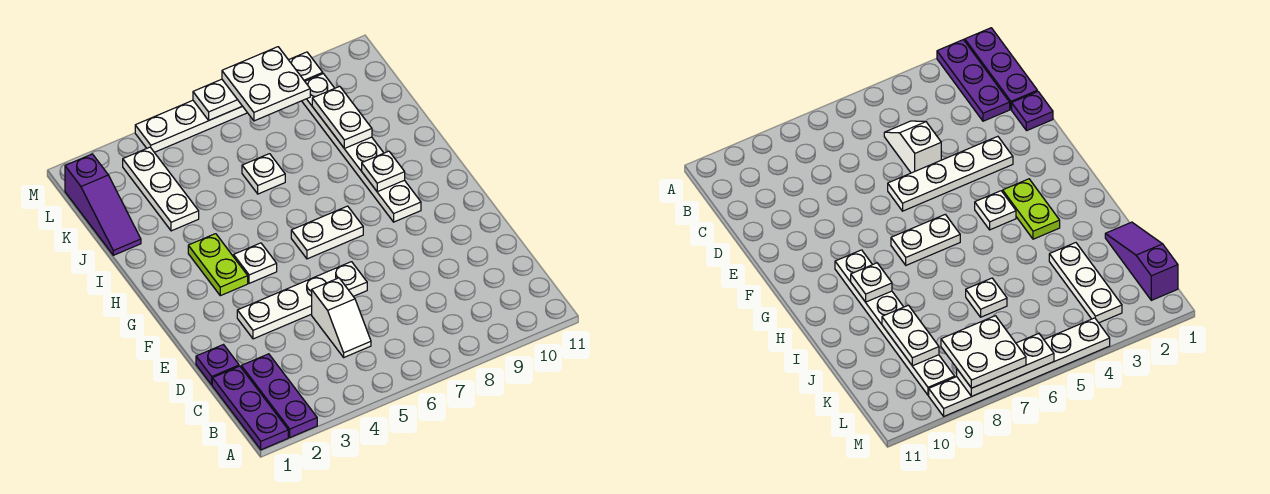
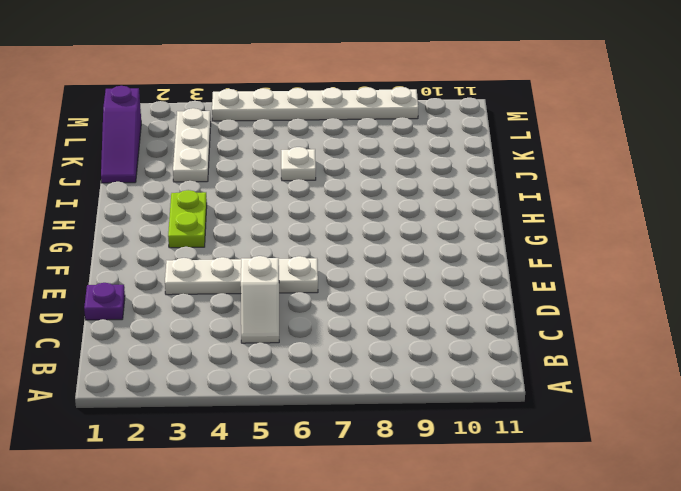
none -> purple plate A1:C1 level 1
none -> purple plate A2:C2 level 1
none -> white plate G4 level 1

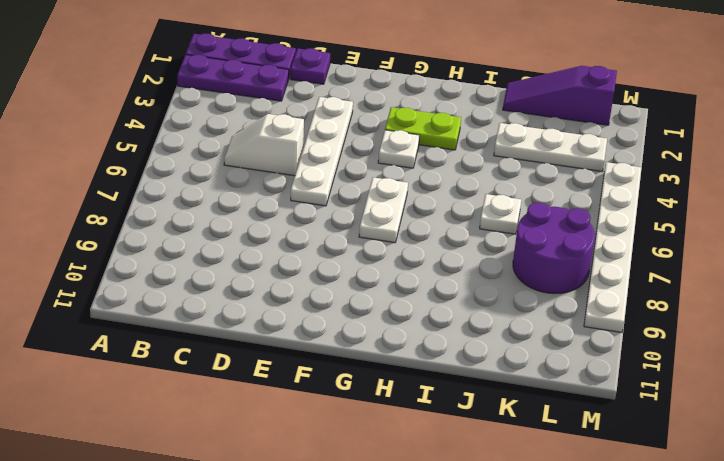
purple round brick K7:L8 level 1 -> none
none -> white plate G9:L9 level 1
none -> white plate H9 level 2
none -> white plate J9:K9 level 2

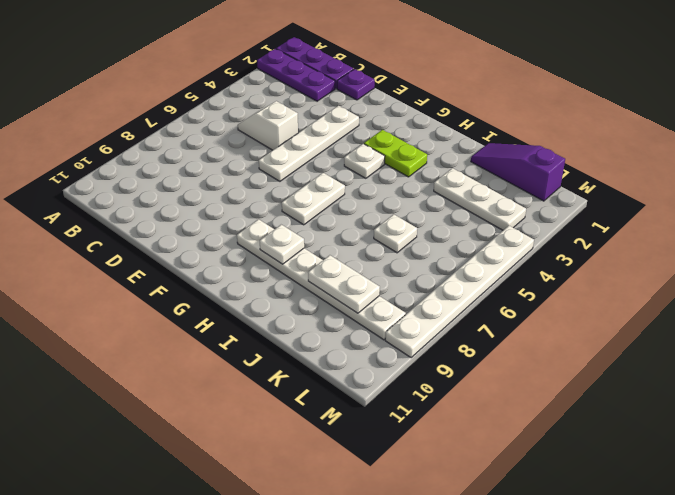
none -> white plate M6:M8 level 2
none -> white plate L7:M8 level 3

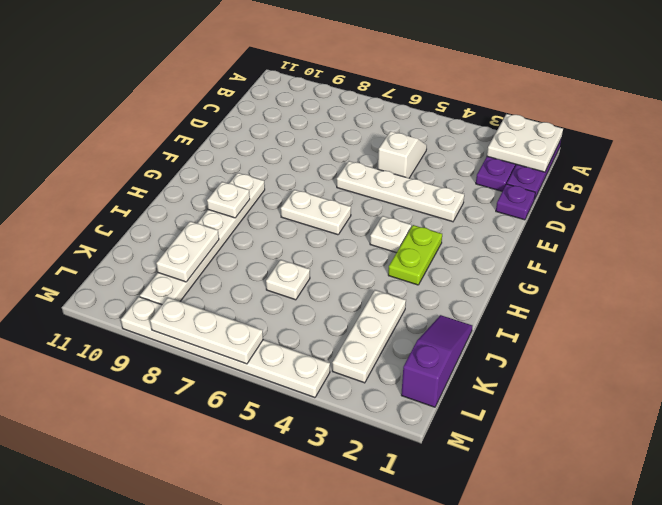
white plate A1:B2 level 2 -> white plate L7:M8 level 3

